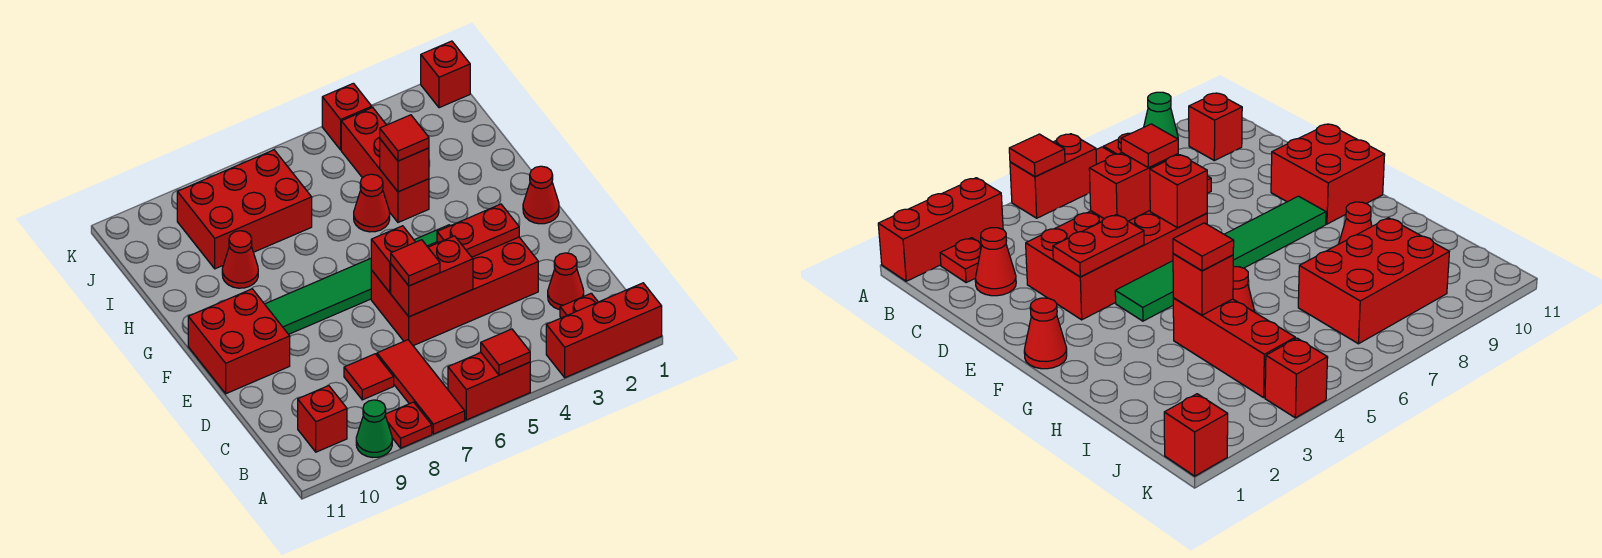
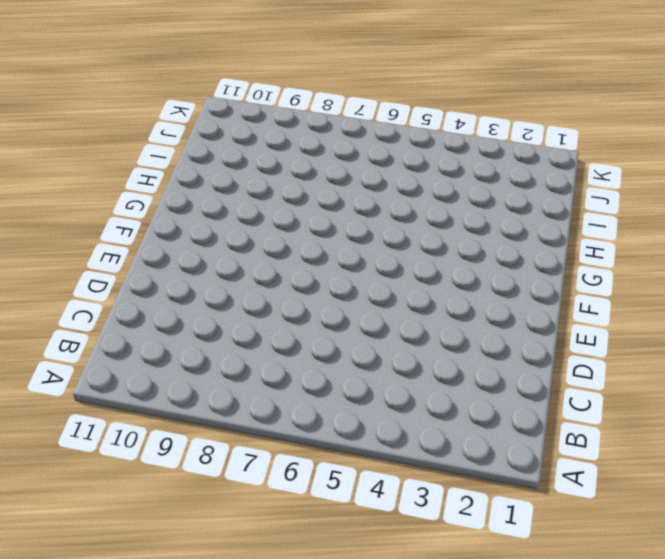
none -> red brick A1:A3 level 1
none -> red brick A5:A6 level 1
none -> red tile A7:C7 level 1

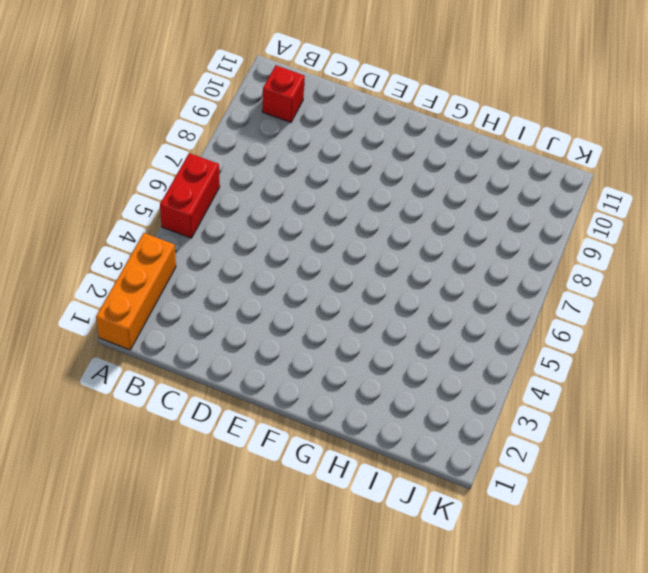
orange brick A1:A3 level 1 -> red brick A1:A3 level 1
none -> red tile A7:C7 level 1
none -> red plate A8 level 1
none -> green cone A9 level 1

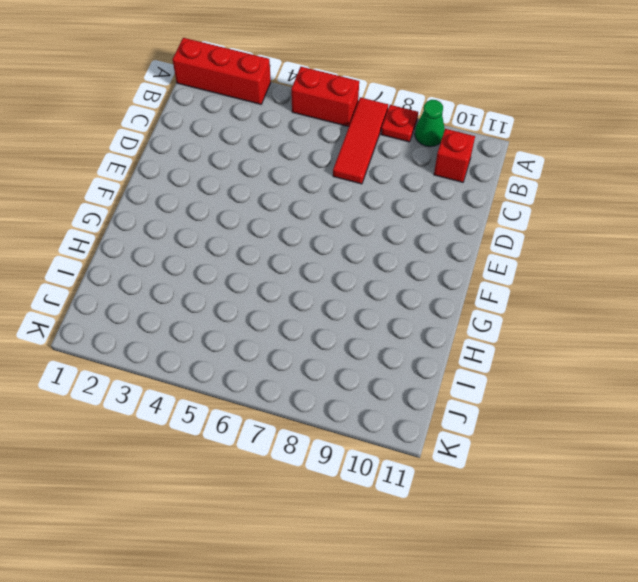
none -> red plate B2 level 1
none -> red cone C2 level 1
none -> red tile C8 level 1

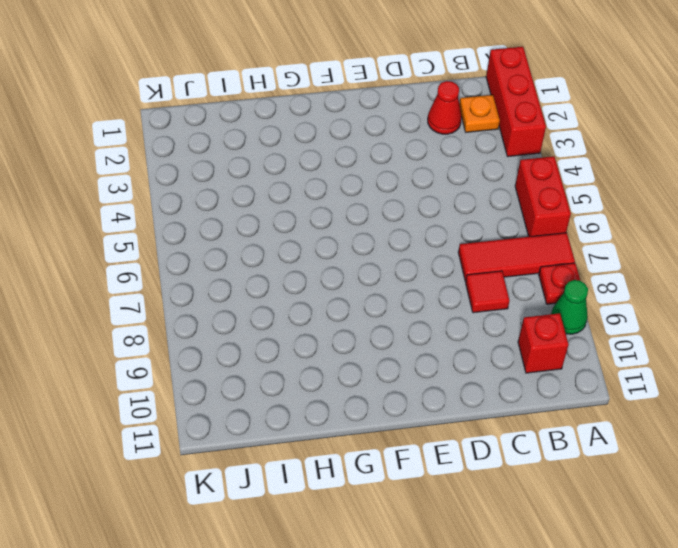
orange plate B2 level 1 -> red plate B2 level 1
none -> red brick D3:E6 level 1
none -> red brick E10:F11 level 1
none -> red cone F1 level 1

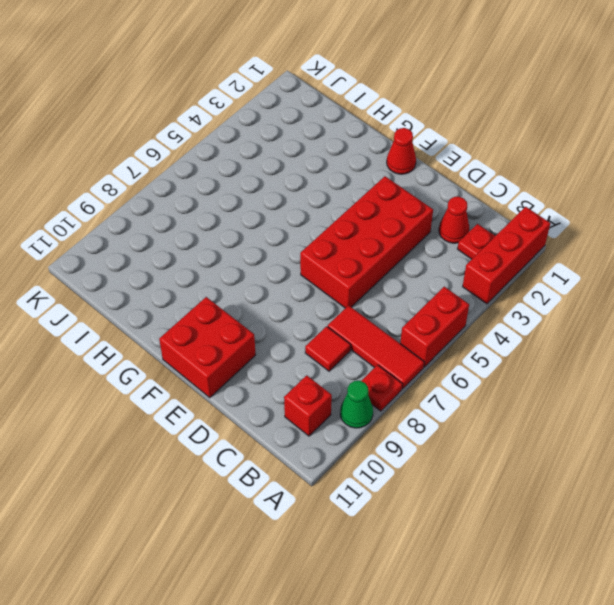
none -> green tile F4:F9 level 1
none -> red brick H4:J4 level 1
none -> red cone H5 level 1

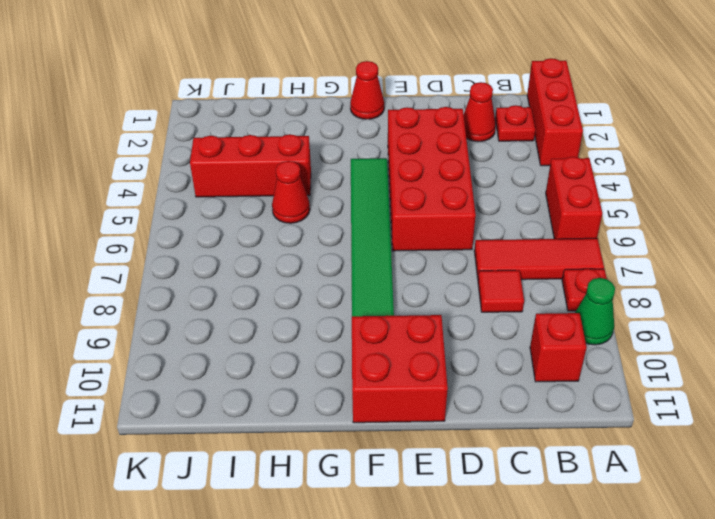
none -> red cone H9 level 1
none -> red brick I7:J9 level 1
none -> red brick K1 level 1

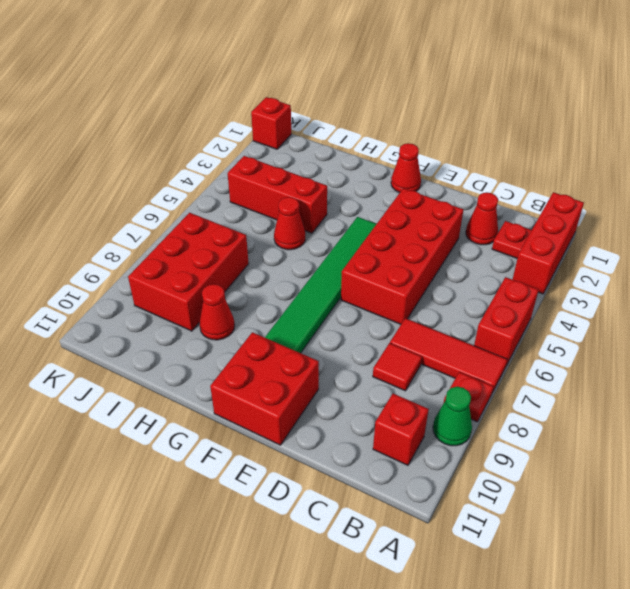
none -> red brick K4 level 1
none -> red tile A5 level 2
none -> red brick D5:D6 level 2

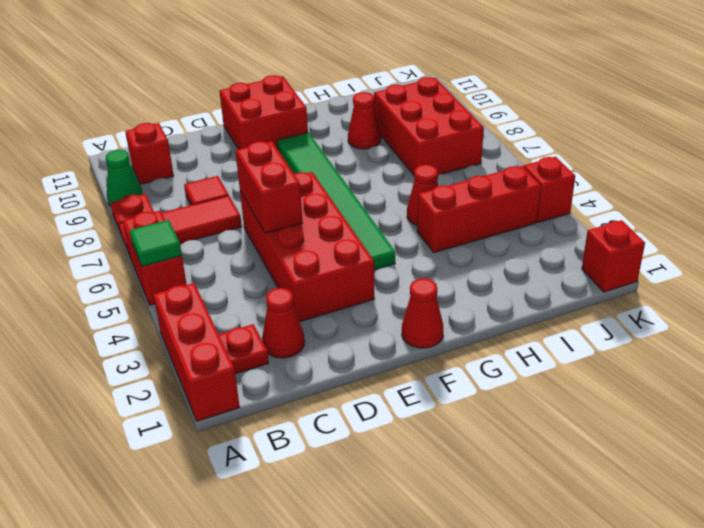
green tile A5 level 2 -> red tile A5 level 2
none -> red plate E3:E4 level 2
none -> red brick E6 level 2
none -> red brick H4 level 2

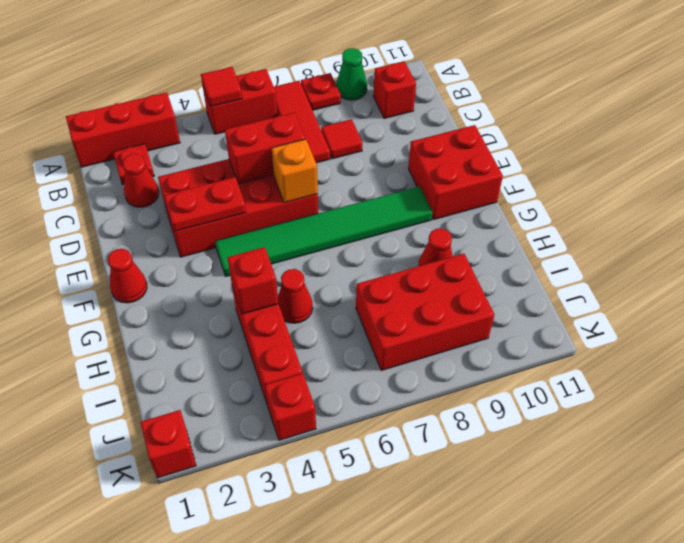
orange brick E6 level 2 -> red brick E6 level 2
none -> red tile D6 level 3
none -> red tile H4 level 3

